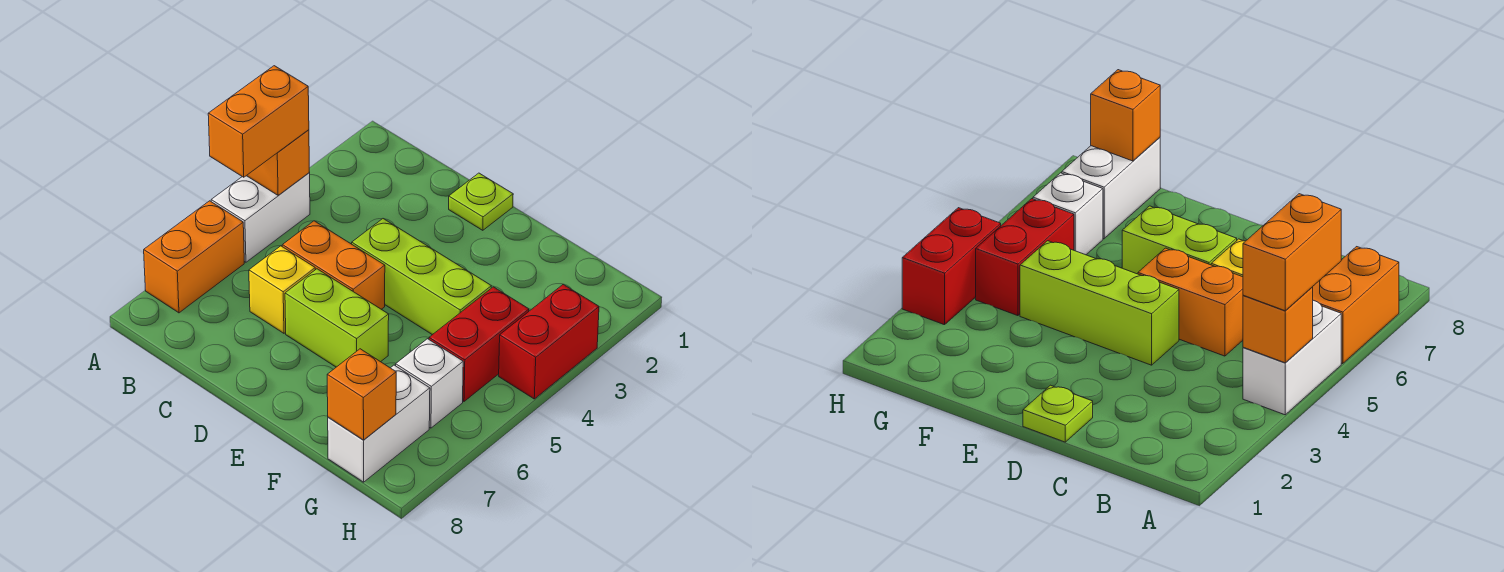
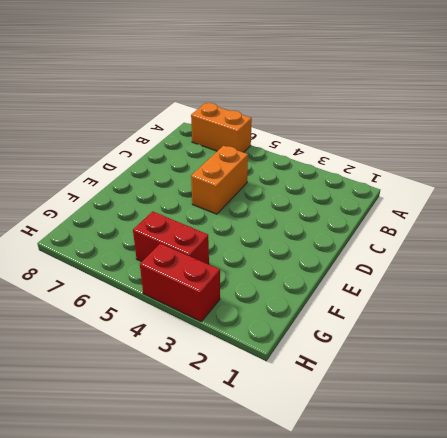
none -> white brick A4:A5 level 1
none -> yellow brick C6 level 1
none -> lime plate D1 level 1

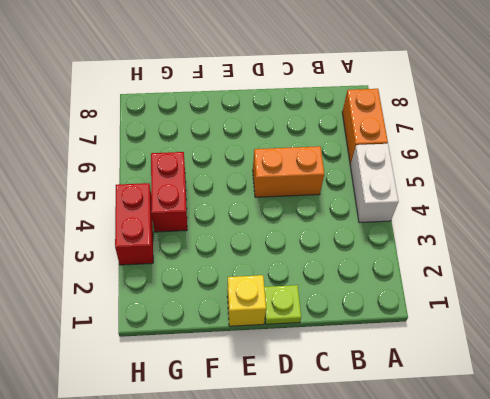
yellow brick E1 level 1 -> yellow brick C6 level 1
none -> lime brick D4:F4 level 1
none -> lime brick D6:E6 level 1
none -> white brick G6 level 1

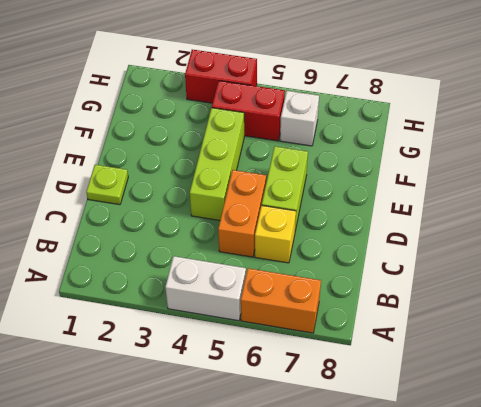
none -> white brick G7:G8 level 1
none -> orange brick A4 level 2
none -> orange brick G8 level 2

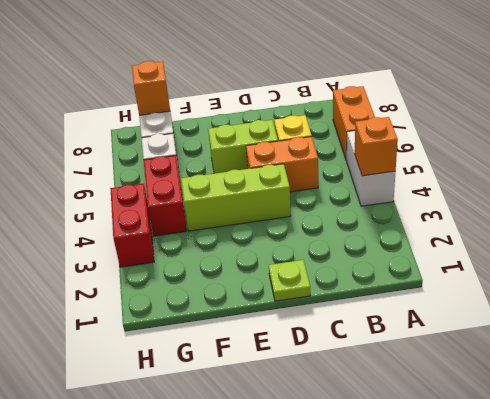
none -> orange brick A4:A5 level 3

